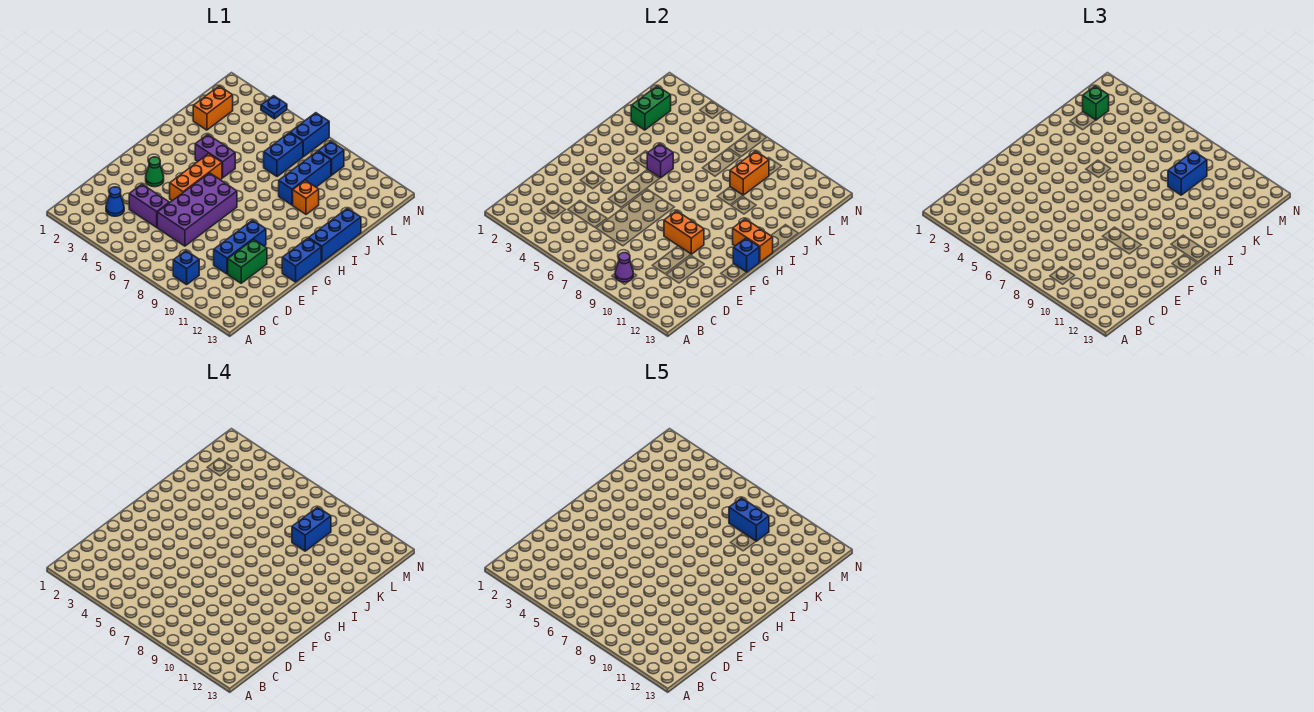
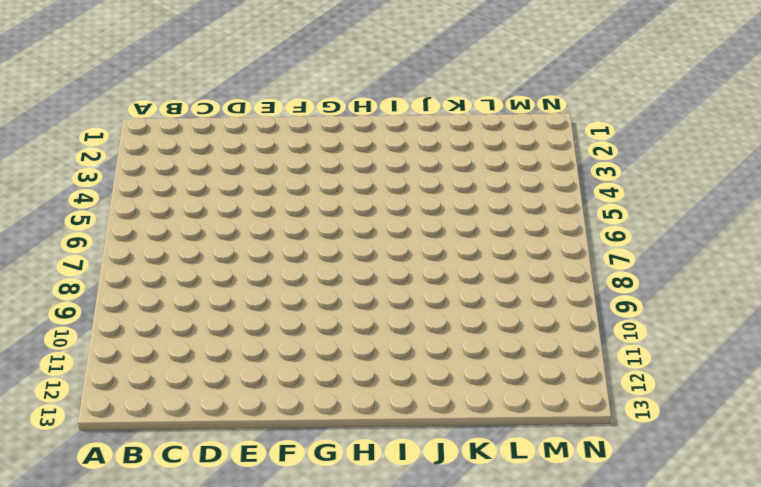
none -> blue brick B9 level 1
none -> blue cone C3 level 1
none -> purple brick D4:D5 level 1

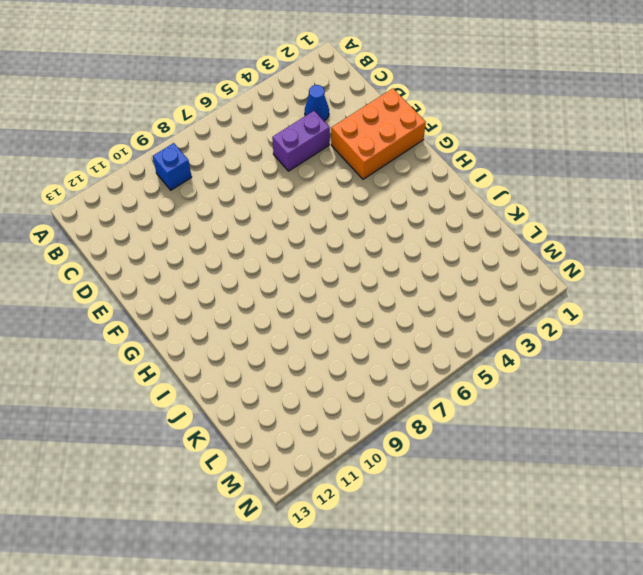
orange brick E1:F3 level 1 -> green cone F3 level 1
none -> purple brick D6:G7 level 1
none -> blue brick D10:F10 level 1
none -> green brick D11:E11 level 1

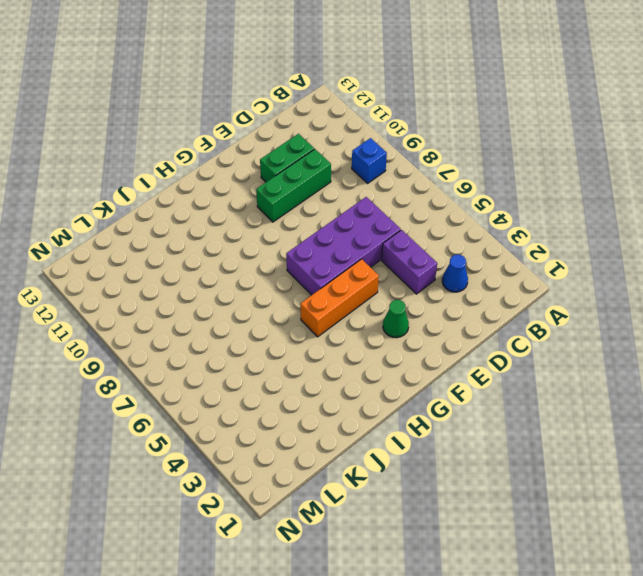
green brick D10:F10 level 1 -> blue brick D10:F10 level 1
none -> blue brick F13:G13 level 1
none -> blue brick H13:J13 level 1
none -> purple brick I4:I5 level 1

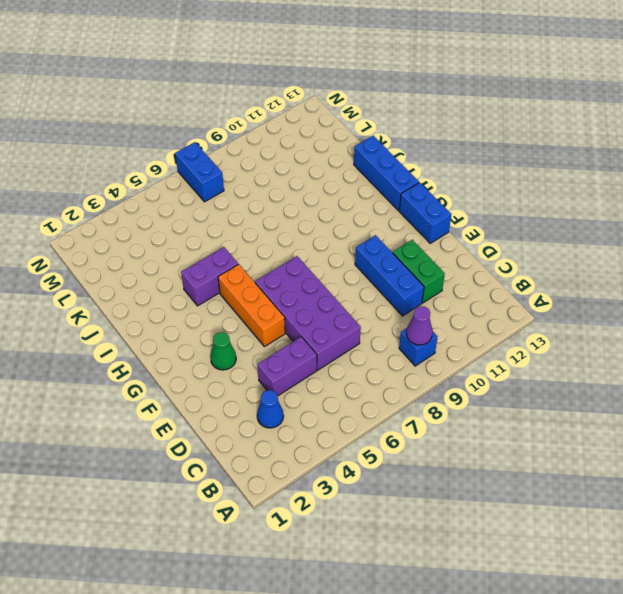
none -> blue brick J9:L9 level 1
none -> orange brick J10 level 1
none -> orange brick K2:L2 level 1

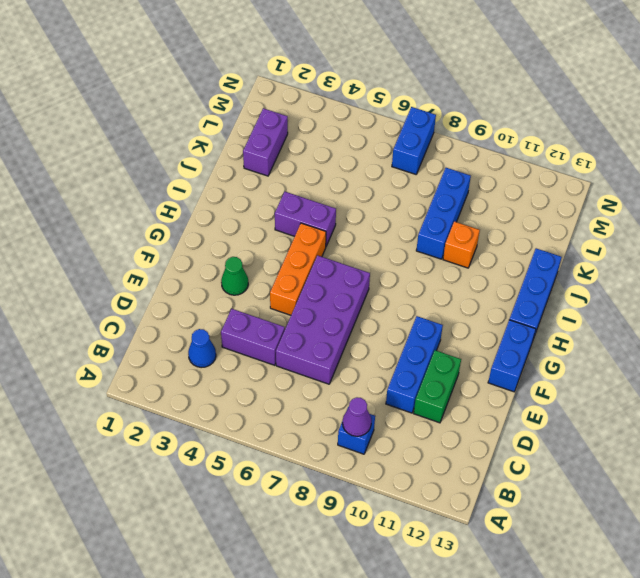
purple brick K2:L2 level 1 -> orange brick K2:L2 level 1
none -> blue brick K7:L7 level 1
none -> blue brick M9 level 1
none -> blue plate N4 level 1

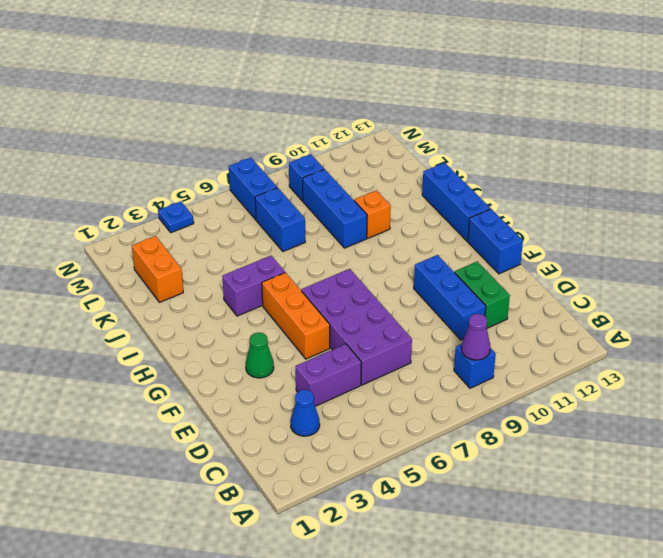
none -> orange brick F9:F10 level 2
none -> blue brick G13 level 2
none -> orange brick H12:H13 level 2

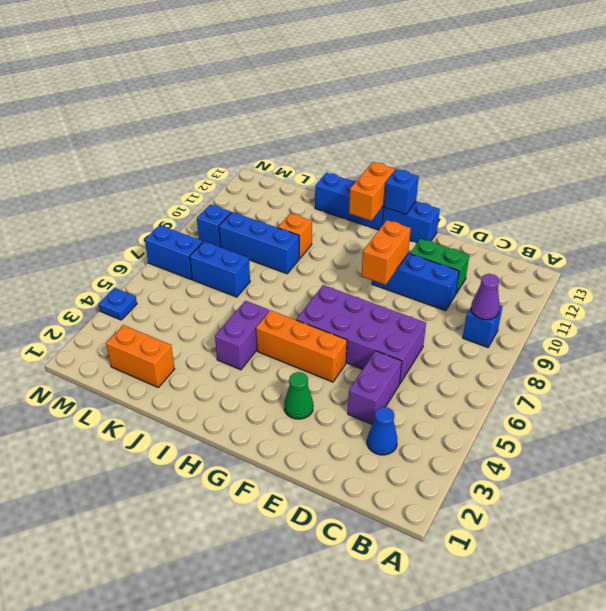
none -> purple brick I5 level 2
none -> green brick K2:L2 level 2
none -> orange brick K9:L9 level 2

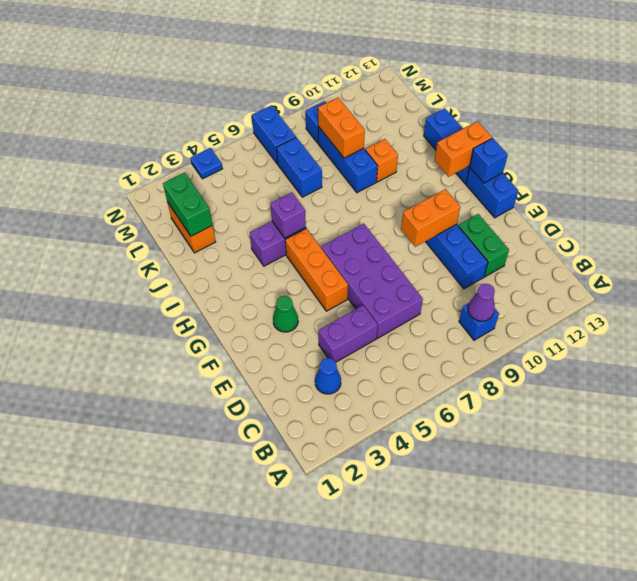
none -> blue brick K9:L9 level 3
none -> green brick L2 level 3
none -> blue brick K9:L9 level 4

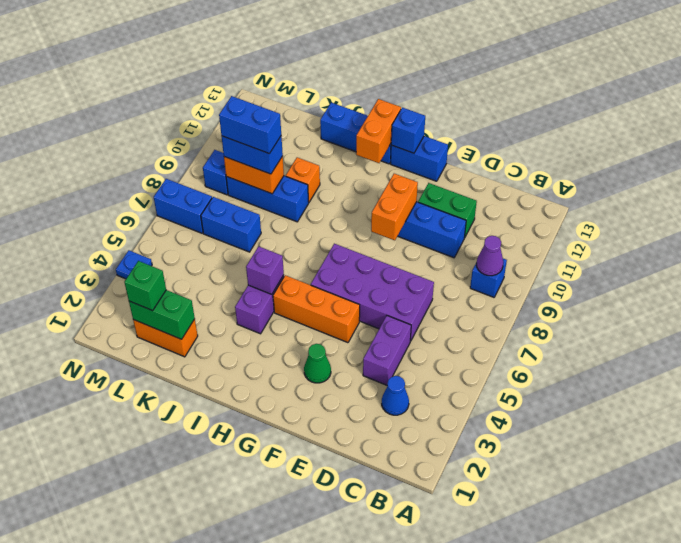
none -> blue brick L8:L9 level 5

